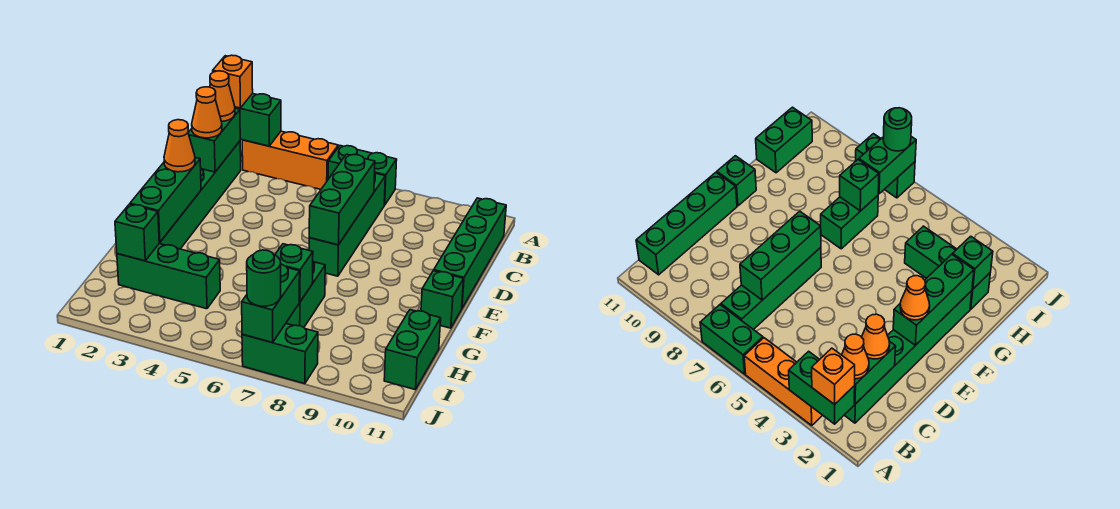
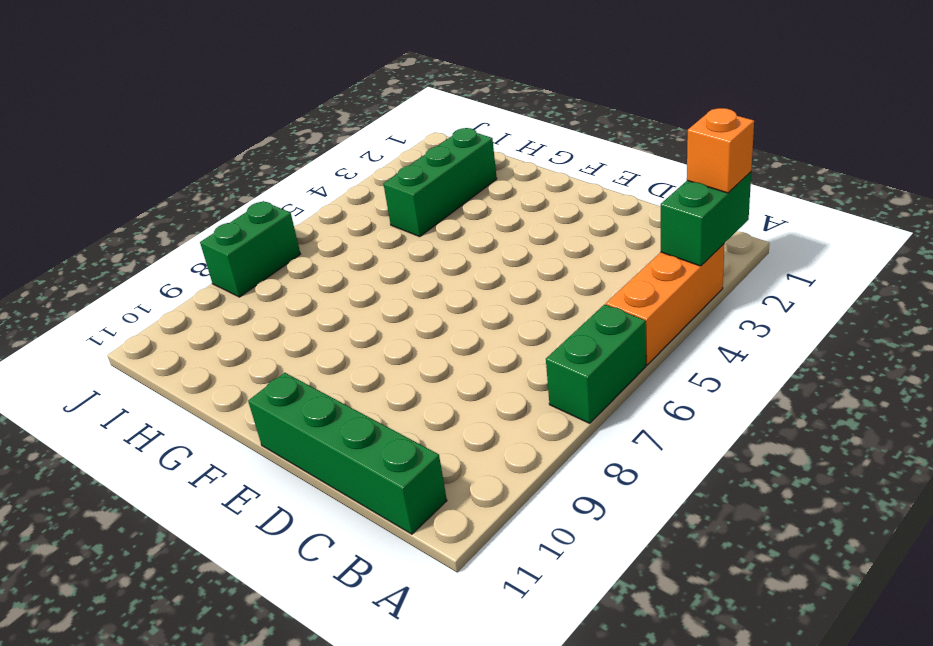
none -> green brick B2:G2 level 1
none -> green brick B7:E7 level 1
none -> green brick F11 level 1

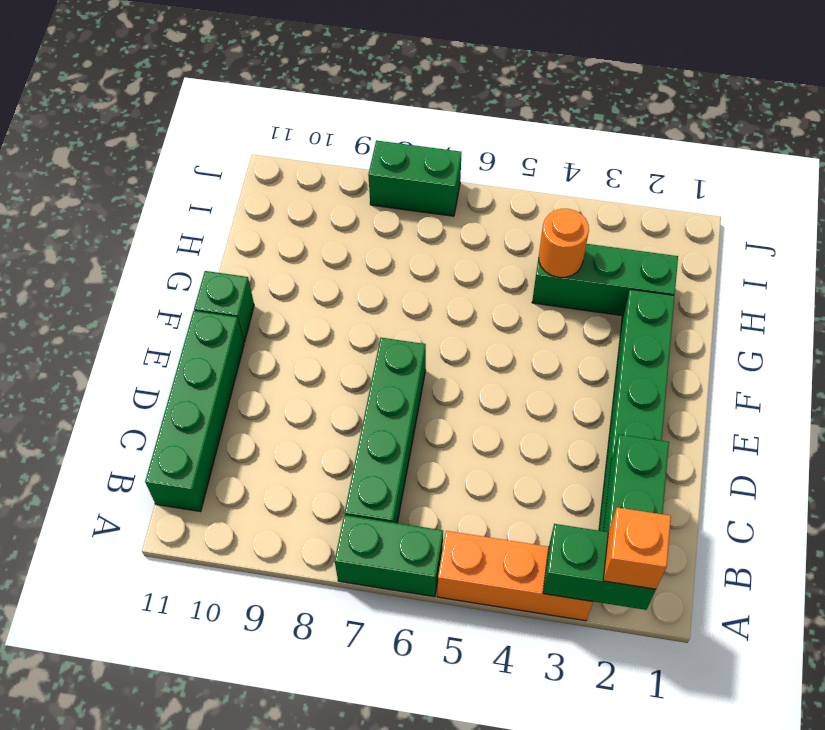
orange round brick H4 level 2 -> none
none -> green brick G7:H7 level 1
none -> green brick H11:I11 level 1
none -> green brick C7:E7 level 2

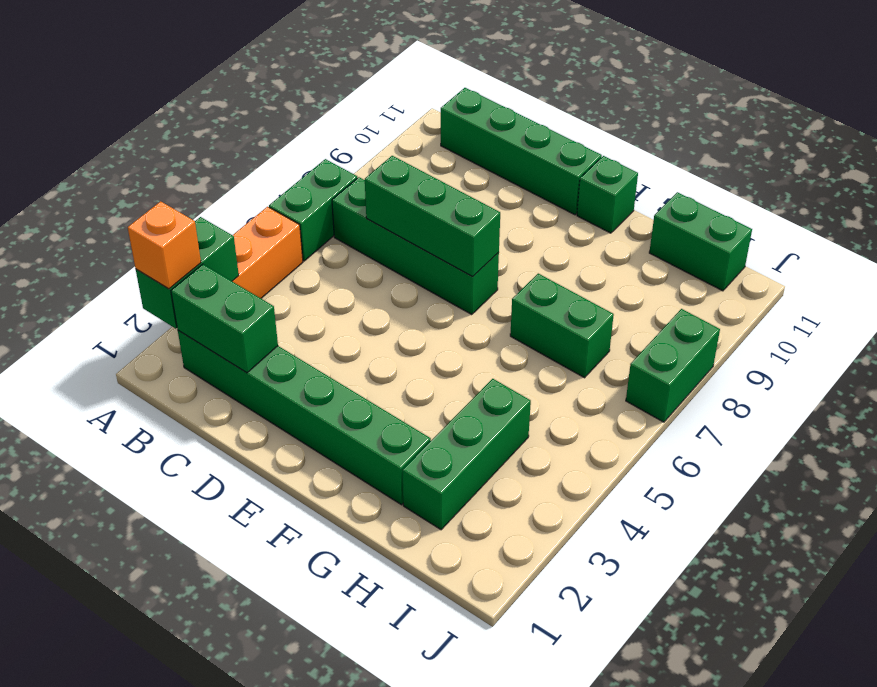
none -> green brick E2:G2 level 2
none -> green brick H2 level 2
none -> green brick H7 level 2

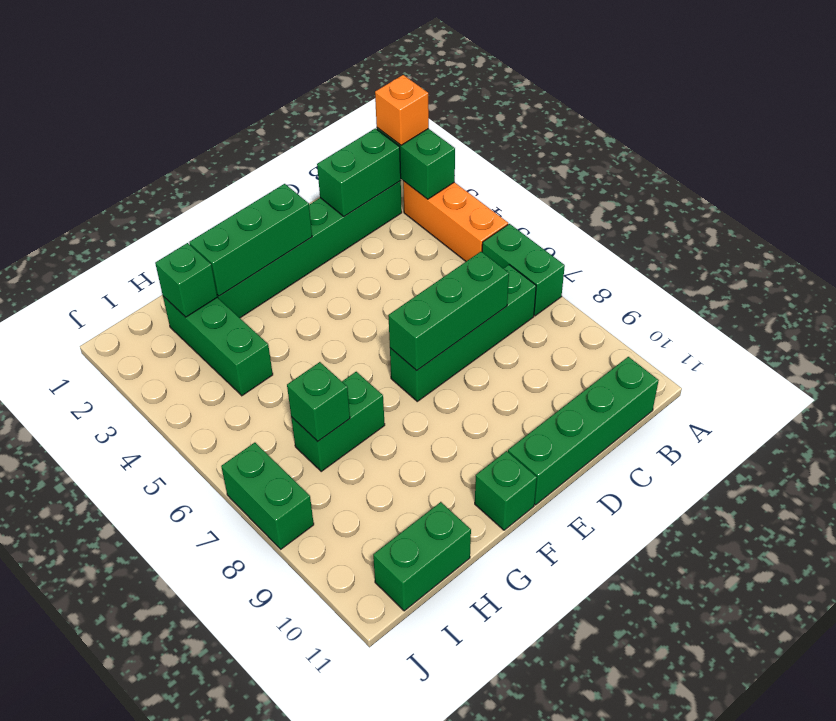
none -> green brick I7:J7 level 2
none -> orange cone B2 level 3
none -> orange cone C2 level 3

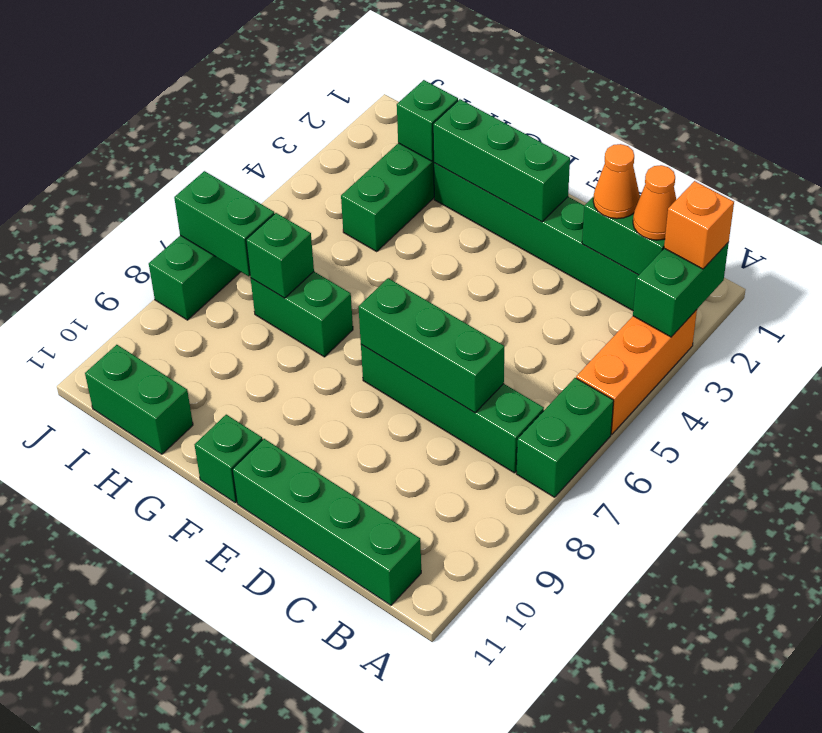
none -> orange cone E2 level 3
none -> green round brick J7 level 3

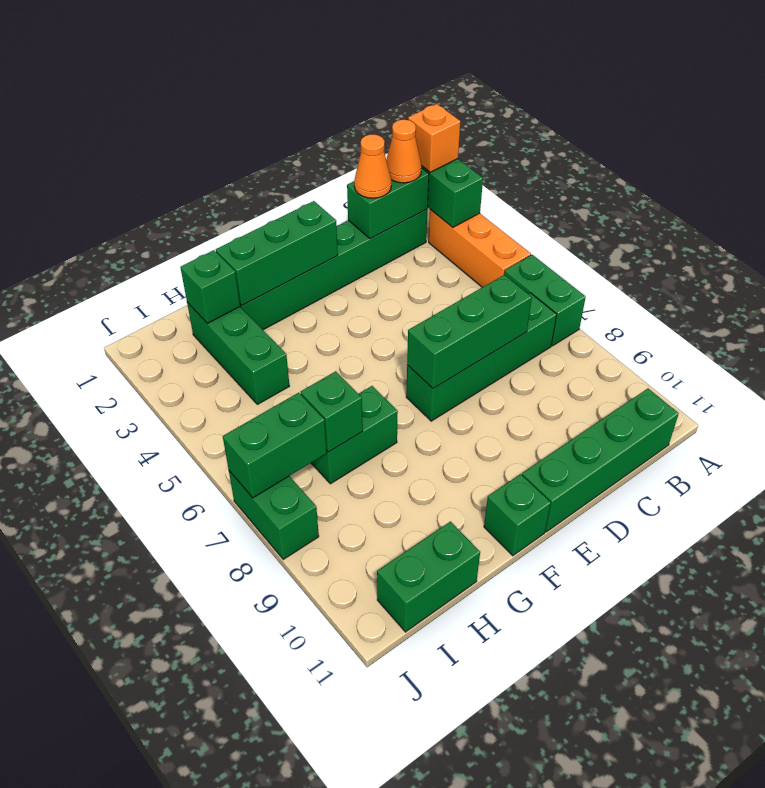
none -> orange cone E2 level 3
none -> green round brick J7 level 3

